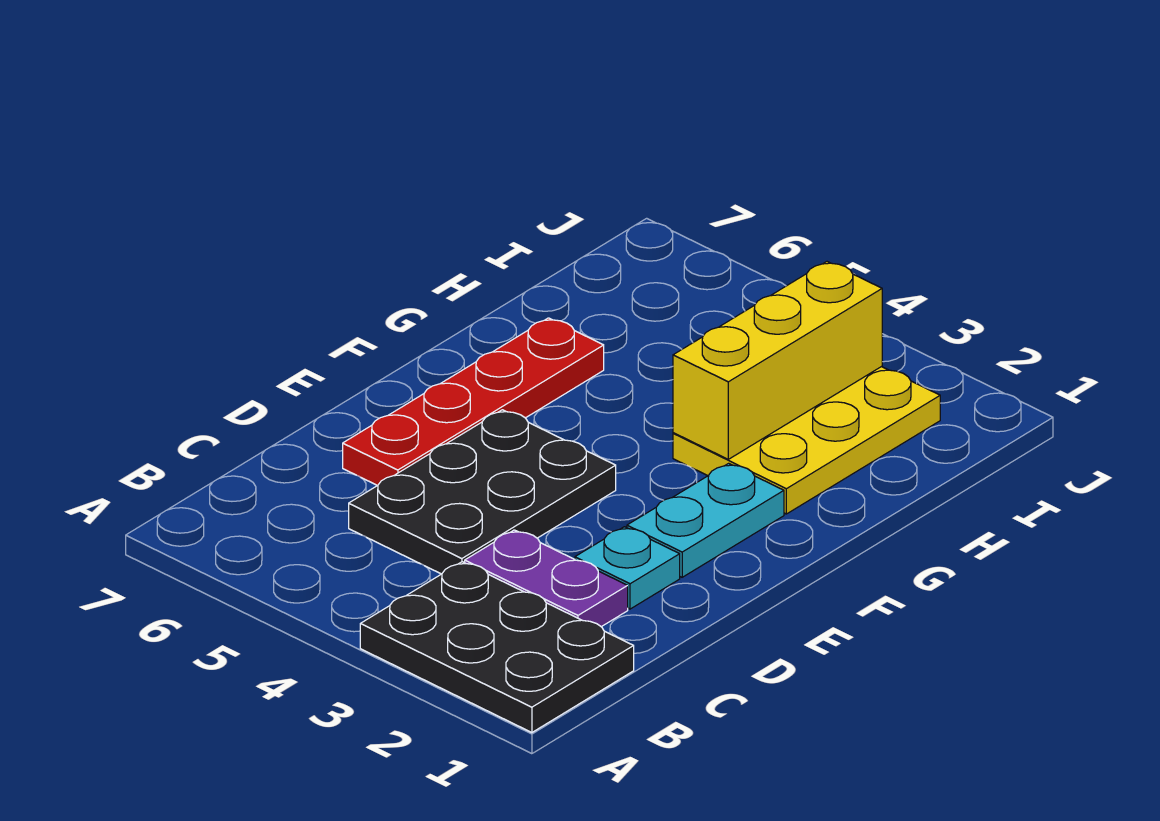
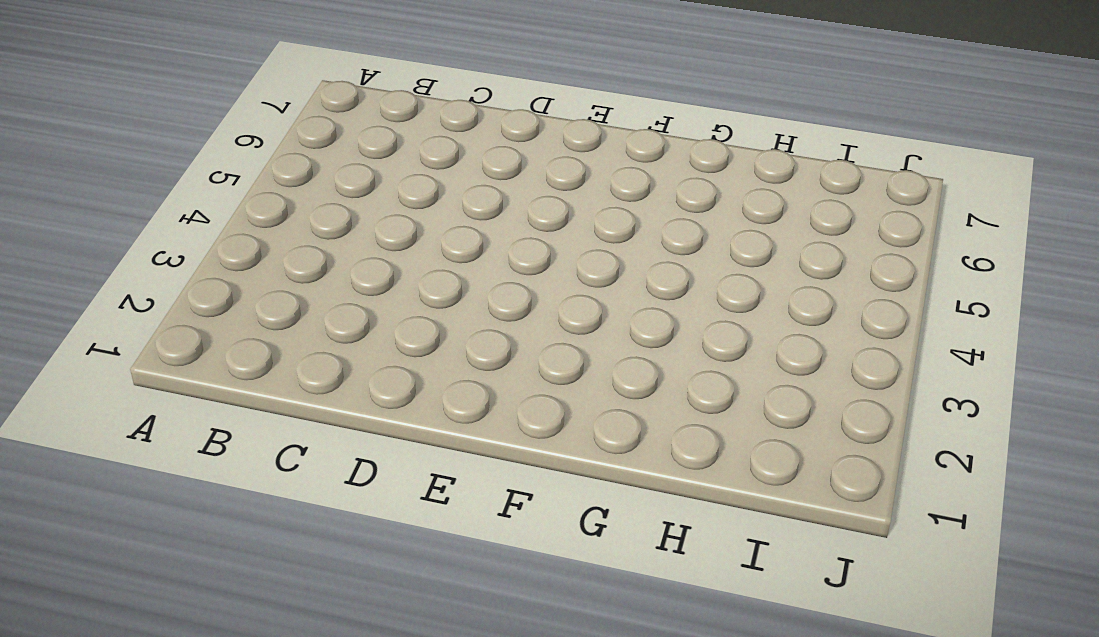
none -> black plate A1:B3 level 1
none -> purple plate C2:C3 level 1

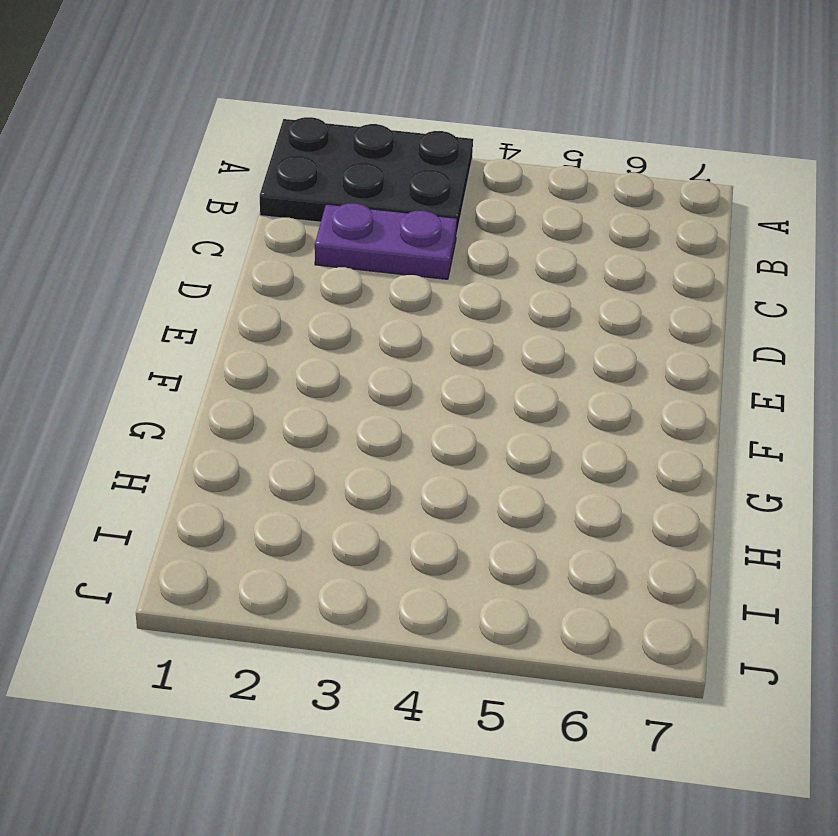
none -> black plate C4:E5 level 1
none -> cyan plate D2 level 1

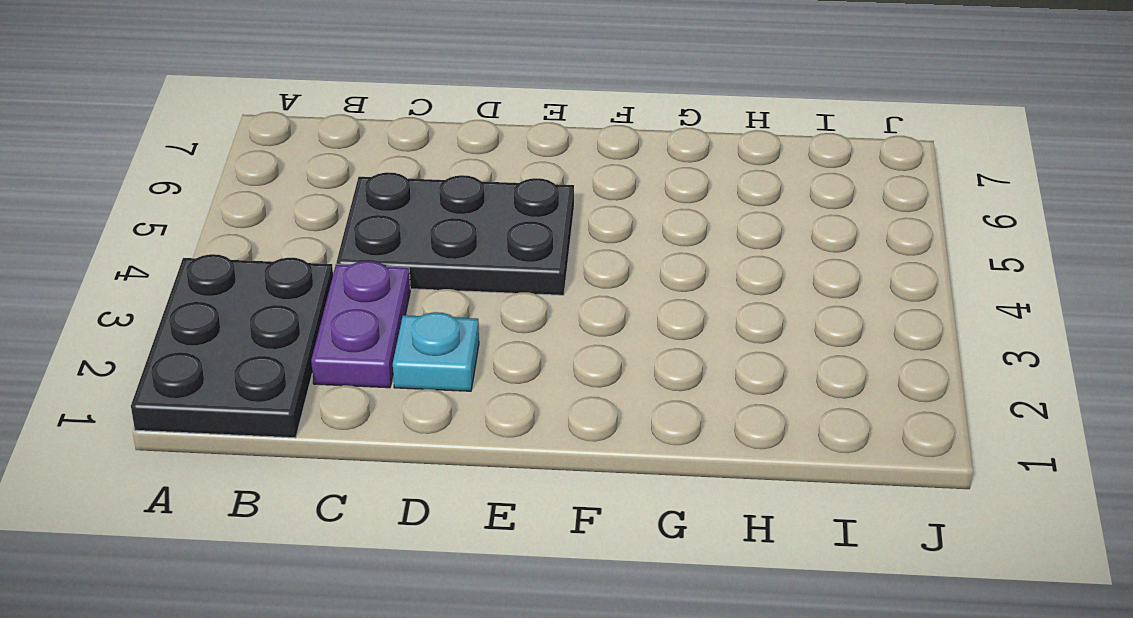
none -> red plate D6:G6 level 1
none -> cyan plate E2:F2 level 1

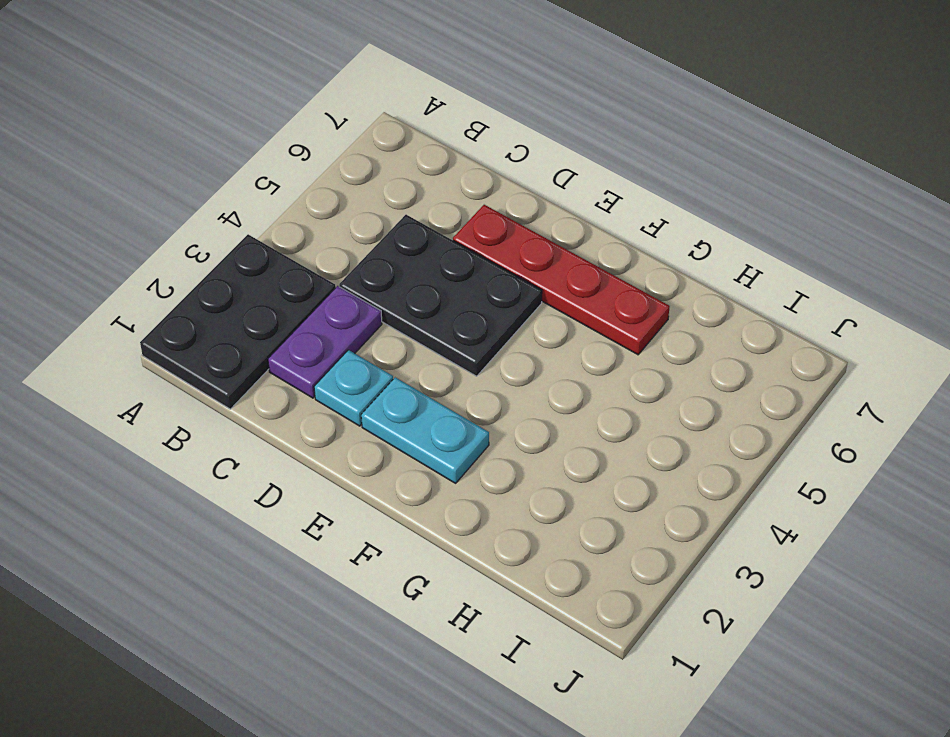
none -> yellow plate G2:I3 level 1
none -> yellow brick G3:I3 level 2

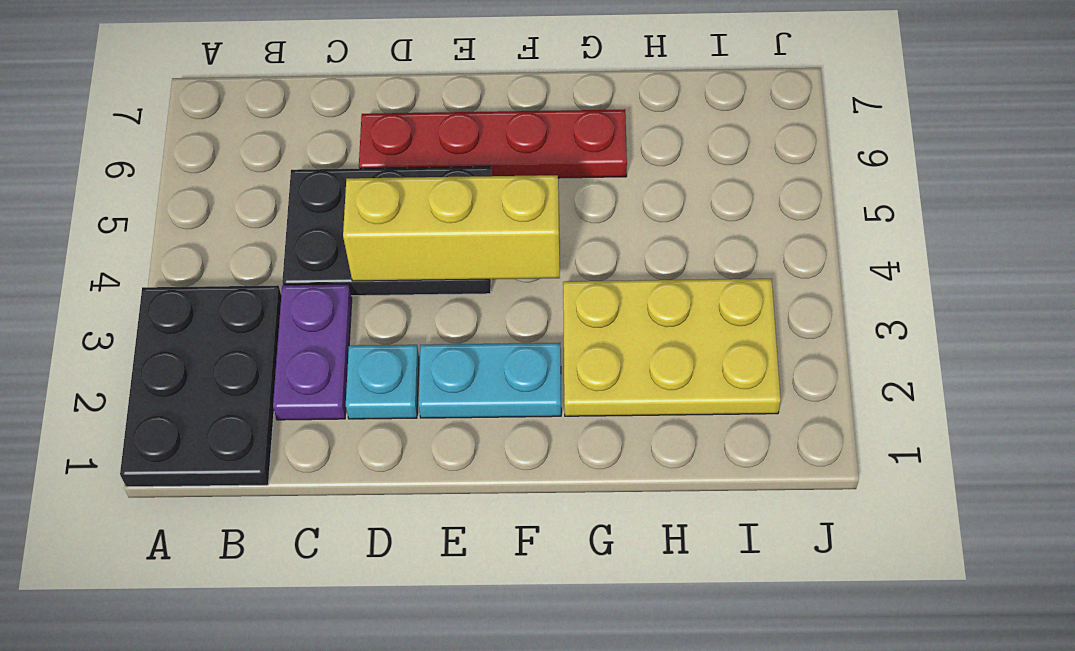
yellow brick D4:F4 level 2 -> yellow brick G3:I3 level 2

